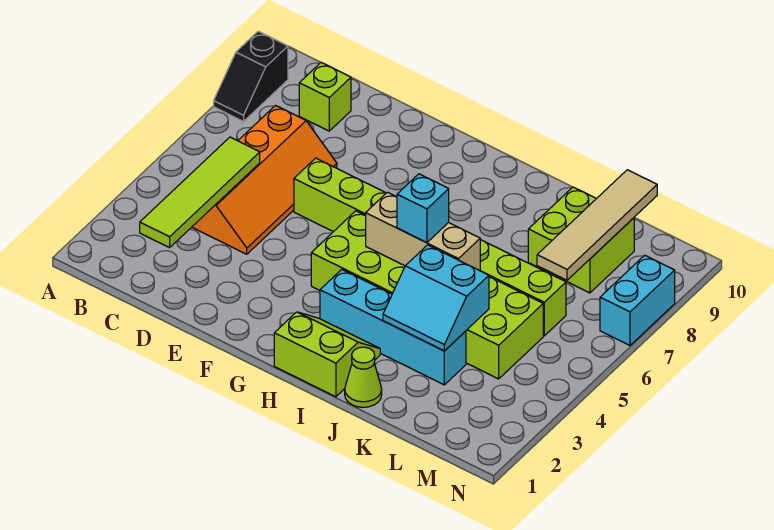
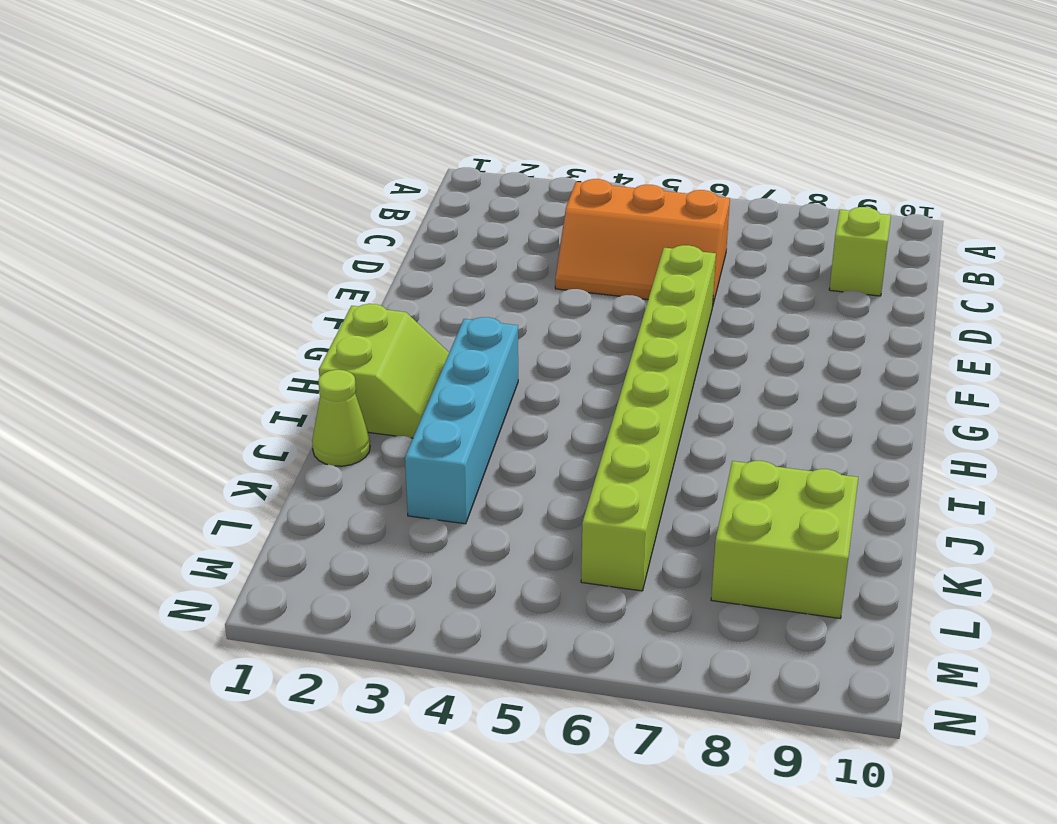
orange slope C4:D6 level 1 top C -> orange slope C4:D7 level 1 top C
none -> black slope A8:A9 level 1 top 9
none -> lime brick G4:L5 level 1
none -> cyan brick N7:N8 level 1

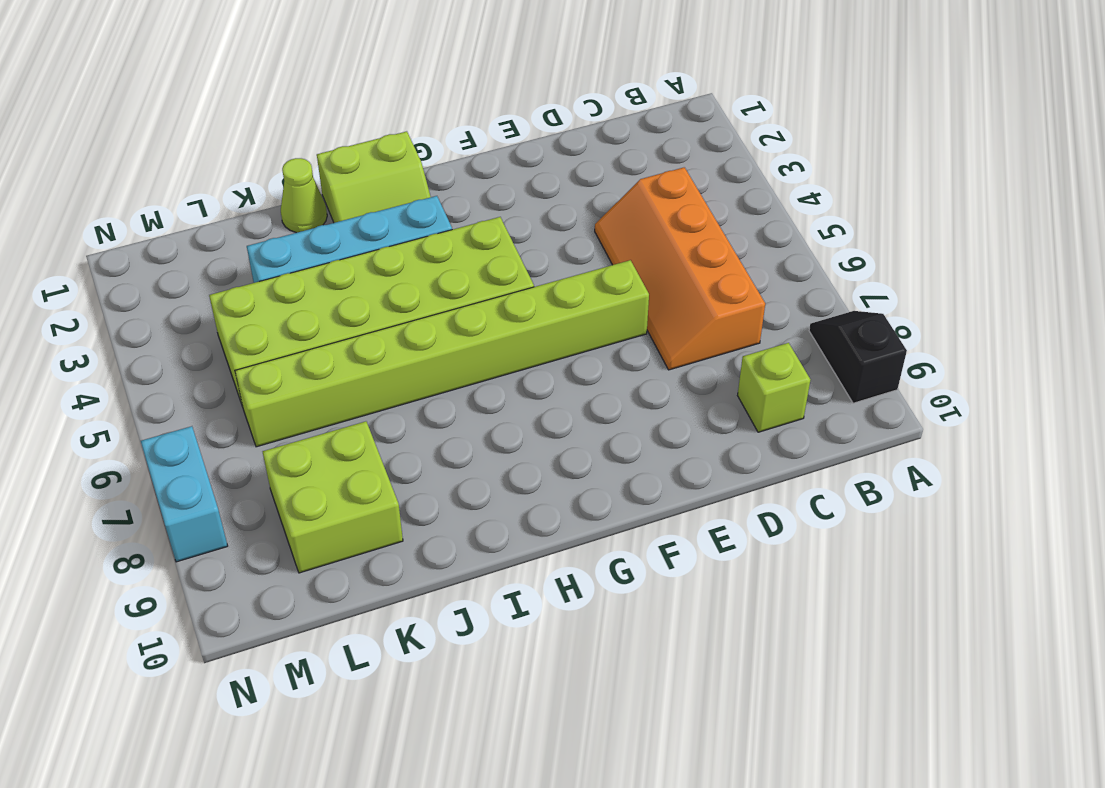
none -> lime tile C2:C5 level 2
none -> tan brick H5:J5 level 2
none -> cyan slope J3:K4 level 2 top 4

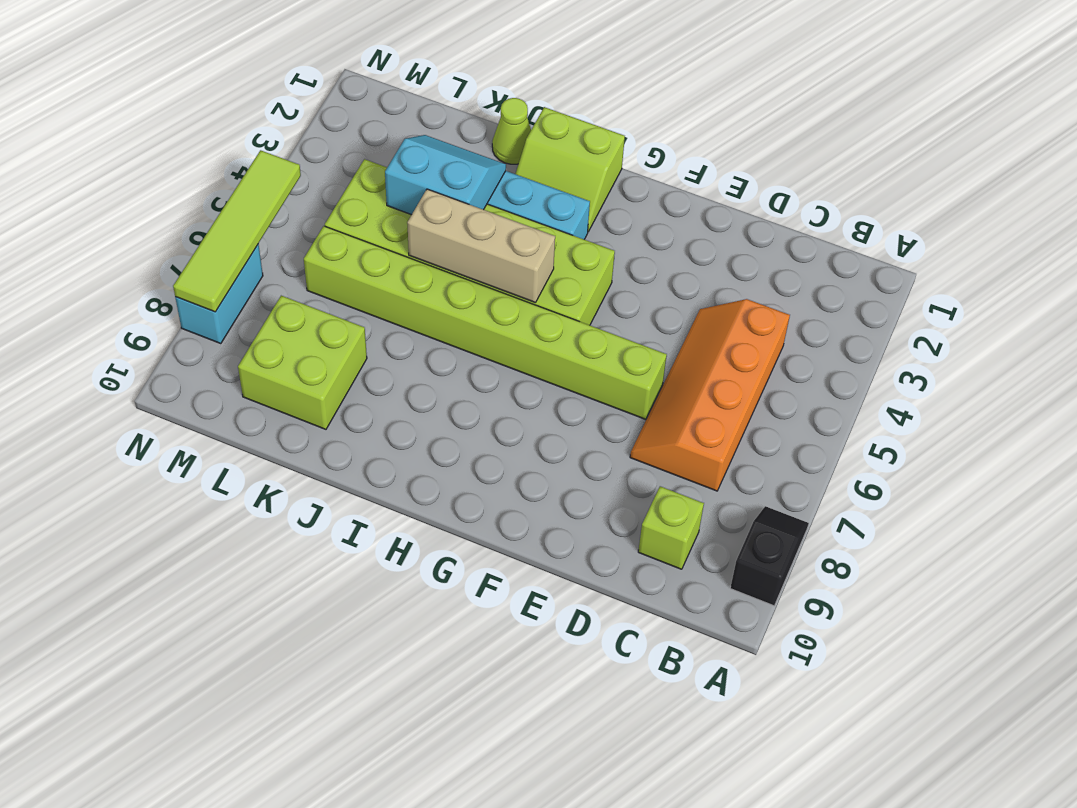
lime tile N5:N8 level 2 -> lime tile C2:C5 level 2
none -> tan tile L7:L10 level 2
none -> cyan brick I5 level 3

